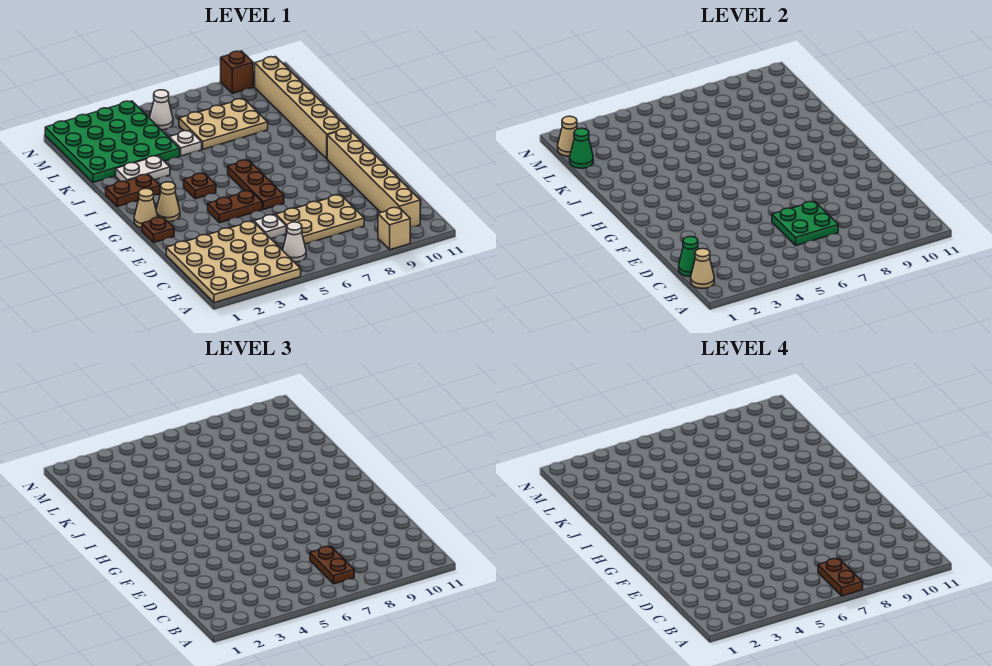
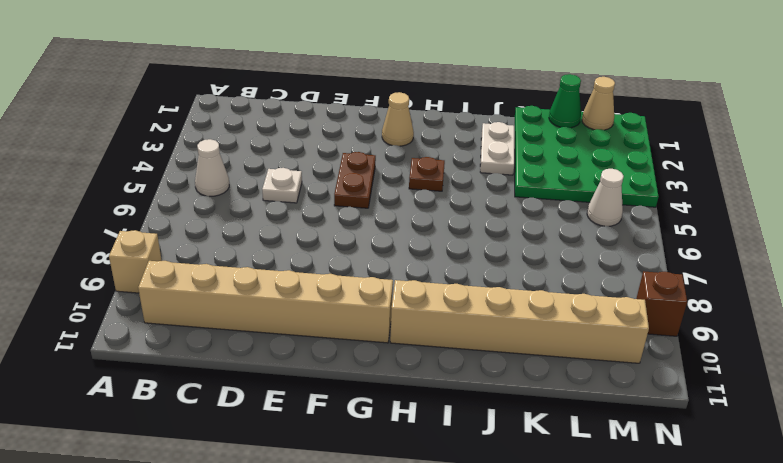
none -> tan plate A1:D4 level 1
none -> tan plate C6:D8 level 1
none -> brown plate F1 level 1

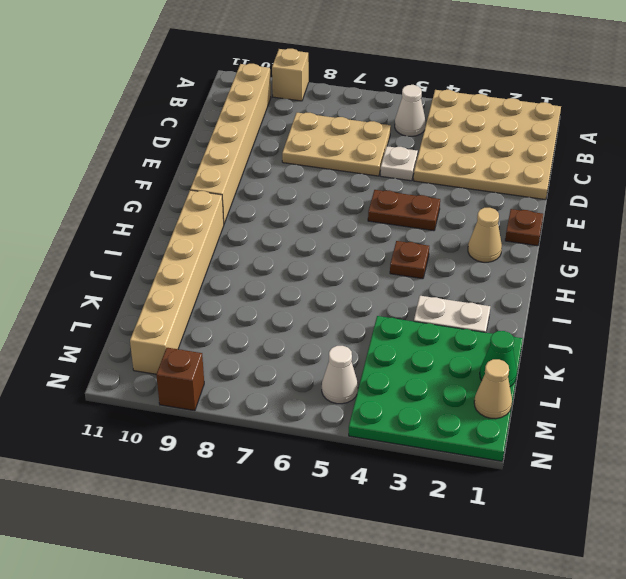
none -> brown plate F6:H6 level 1
none -> tan cone G1 level 1
none -> brown plate I1:I2 level 1

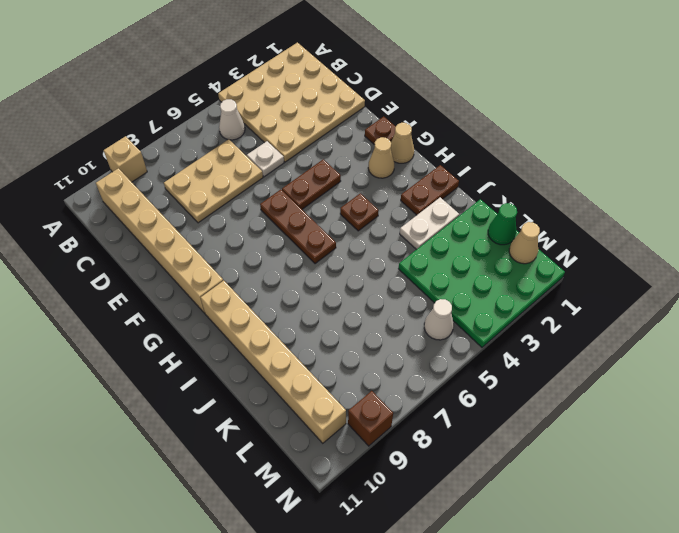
none -> white plate K5 level 1
none -> tan plate K6:L8 level 1
none -> tan cone B1 level 2

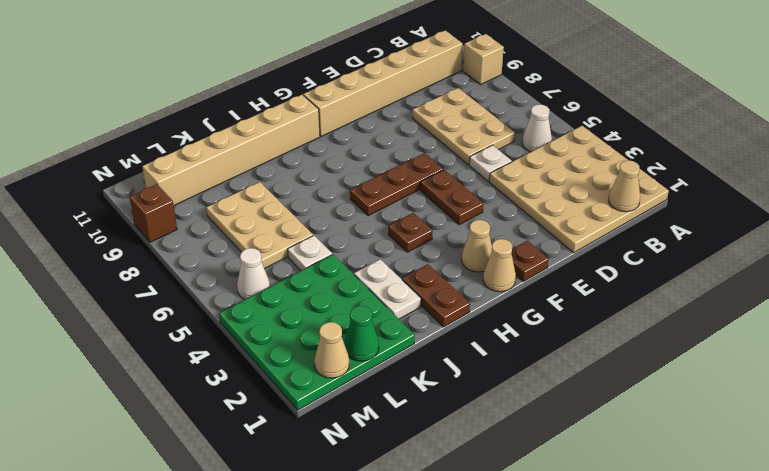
none -> green cone C1 level 2
none -> green plate C6:D7 level 2
none -> brown plate B7:C7 level 3

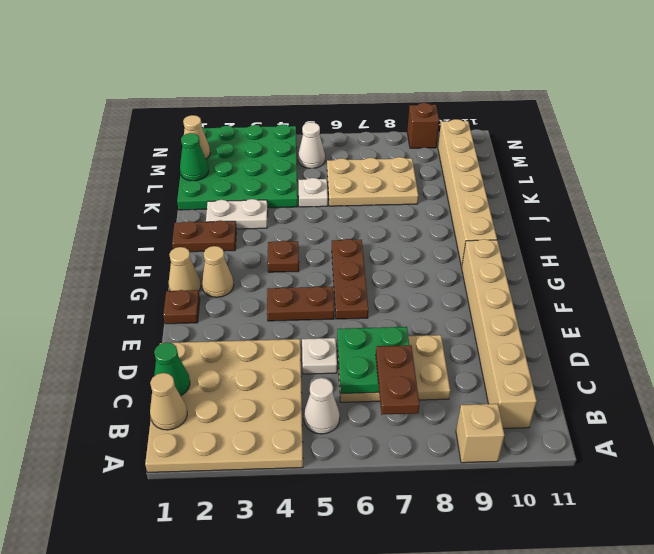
none -> brown plate A7:B7 level 4

